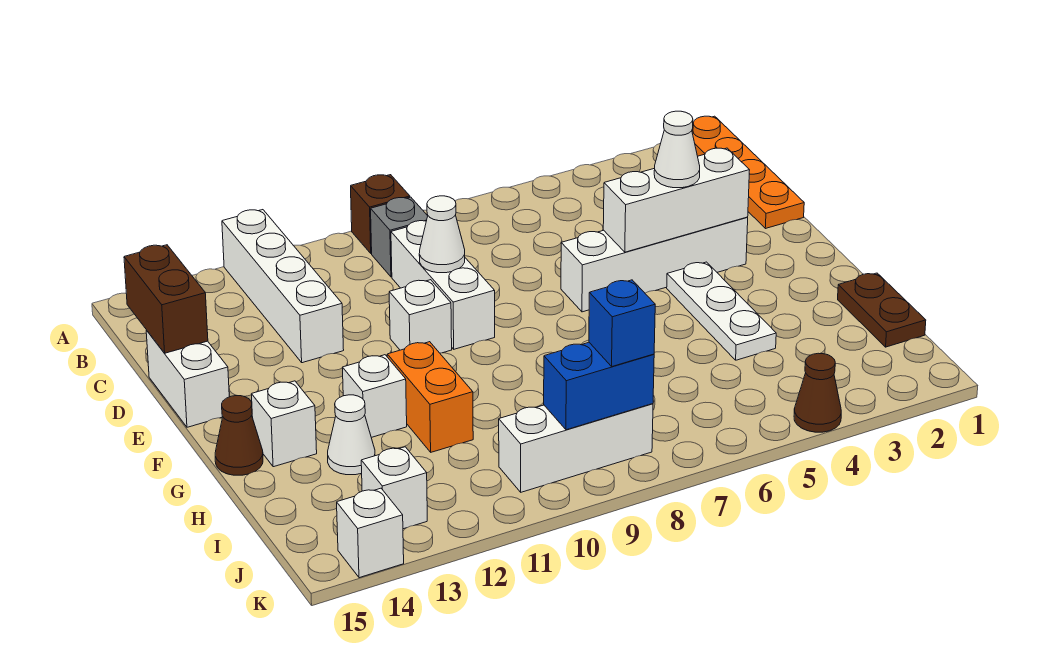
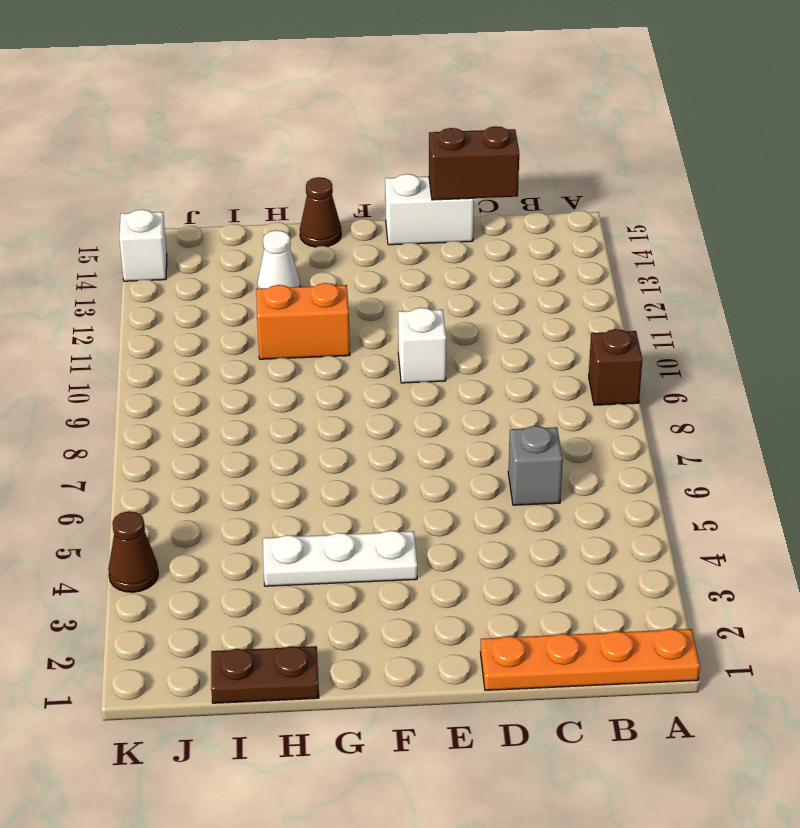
grey brick C6 level 1 -> grey brick B9 level 1
none -> white brick A12:D12 level 1
none -> white brick C9:E9 level 1
none -> white brick E3:E6 level 1

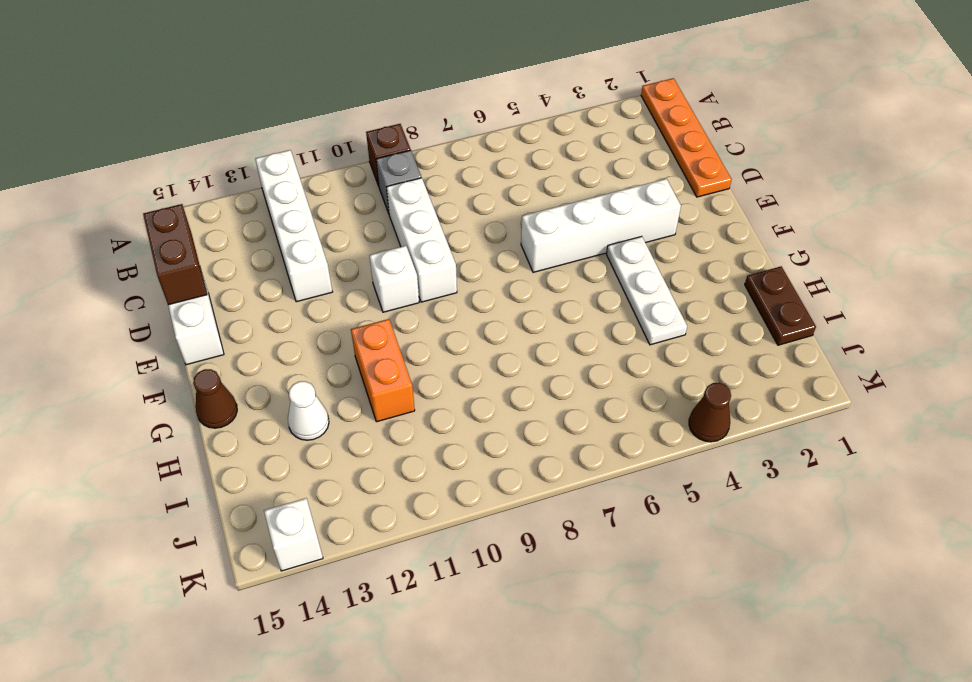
none -> white brick G12 level 1
none -> white brick G14 level 1
none -> white brick J8:J10 level 1

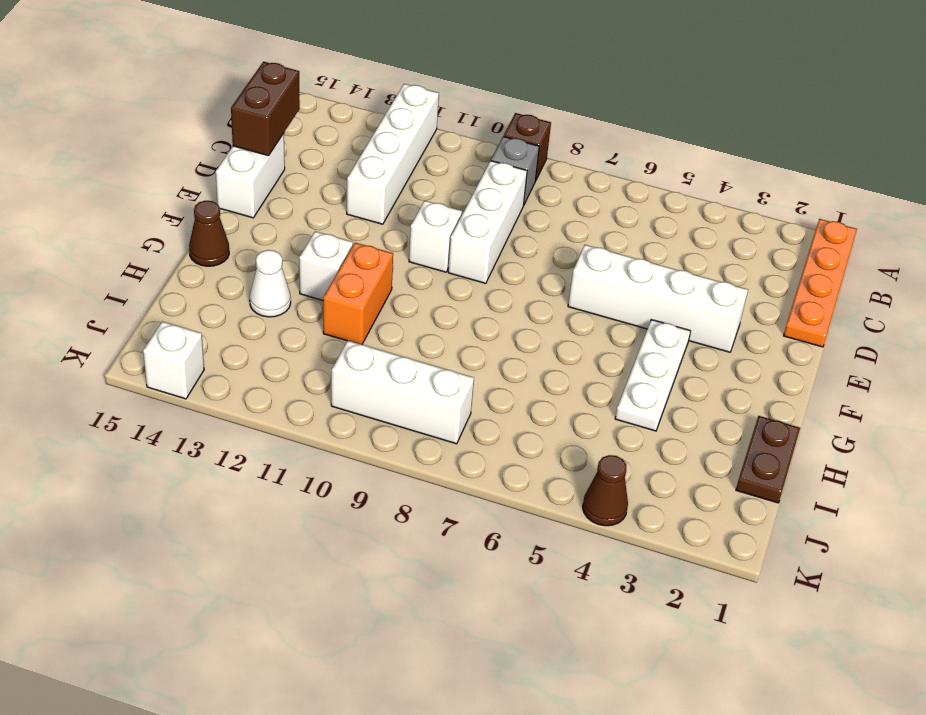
none -> white brick G14 level 1
none -> white brick J13 level 1
none -> white cone D9 level 2

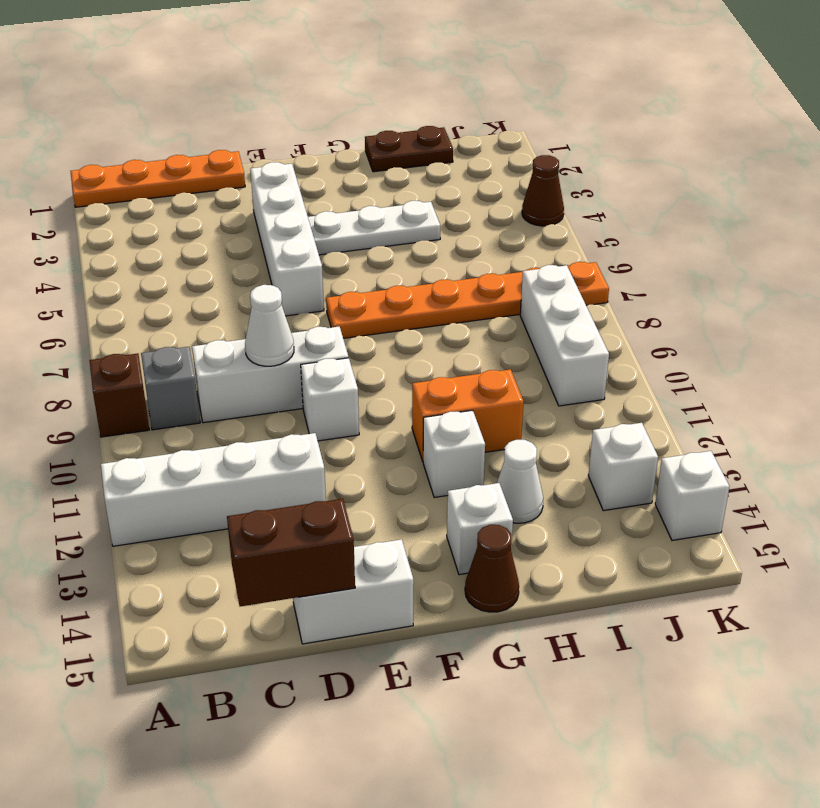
orange plate F7:K7 level 1 -> none
none -> white brick E3:E5 level 2
none -> blue brick J8:J9 level 2
none -> white cone E4 level 3

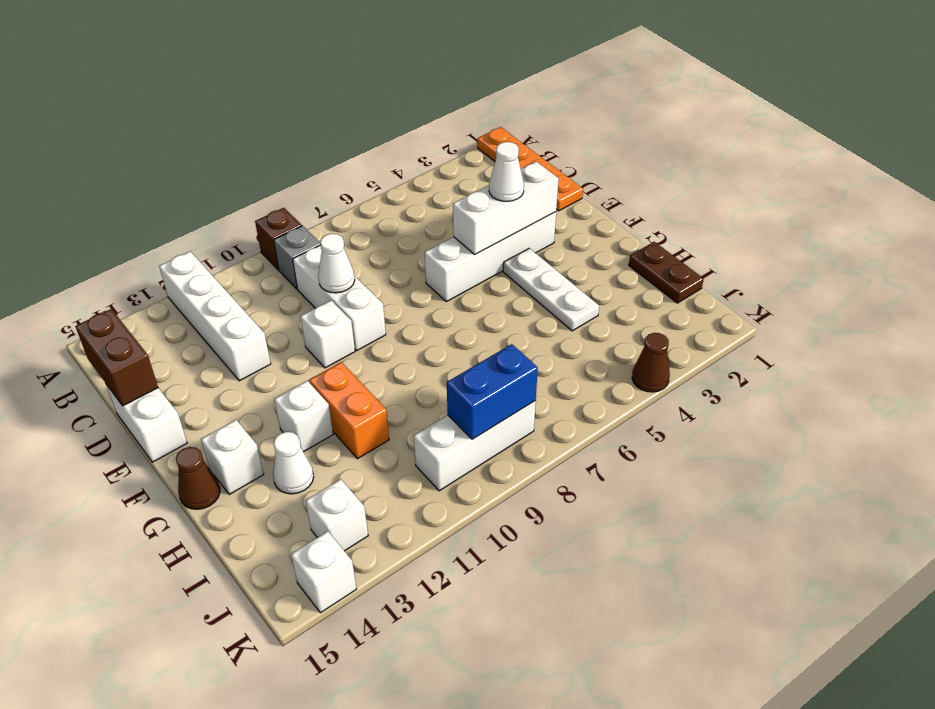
none -> blue brick J8 level 3

